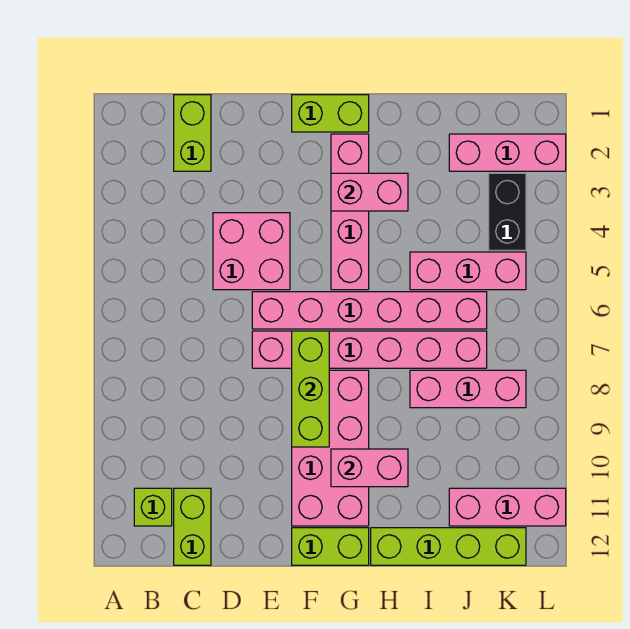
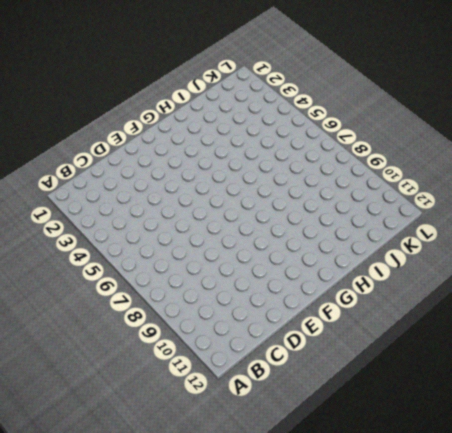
none -> lime brick B11 level 1
none -> lime brick C1:C2 level 1
none -> lime brick C11:C12 level 1

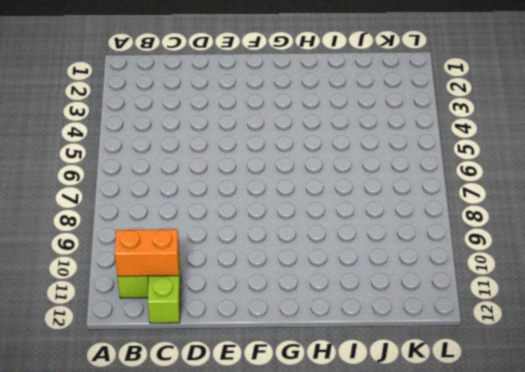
orange brick B11:C11 level 2 -> none
none -> lime brick C1:C2 level 1
none -> pink brick D4:E5 level 1
none -> pink brick E6:J6 level 1

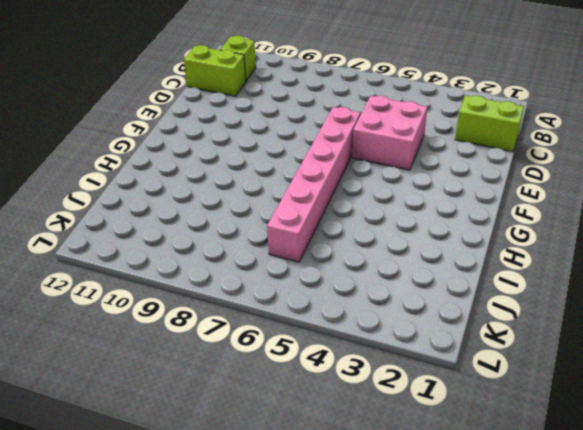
none -> pink brick E7:J7 level 1
none -> lime brick F1:G1 level 1
none -> pink brick F8:G11 level 1

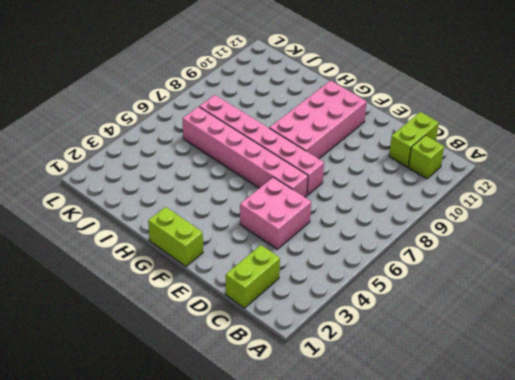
none -> lime brick F12:G12 level 1
none -> pink brick G2:G5 level 1
none -> lime brick H12:K12 level 1

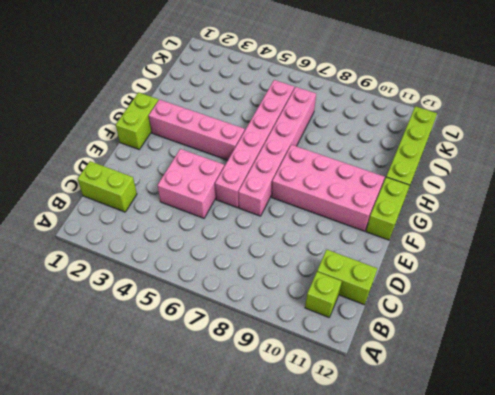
none -> pink brick I5:K5 level 1
none -> pink brick I8:K8 level 1
none -> pink brick J2:L2 level 1

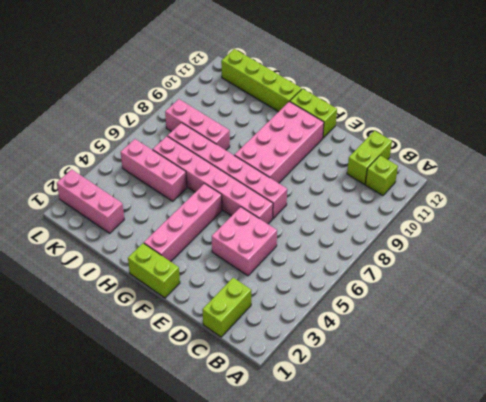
none -> pink brick J11:L11 level 1
none -> black brick K3:K4 level 1
none -> lime brick F7:F9 level 2

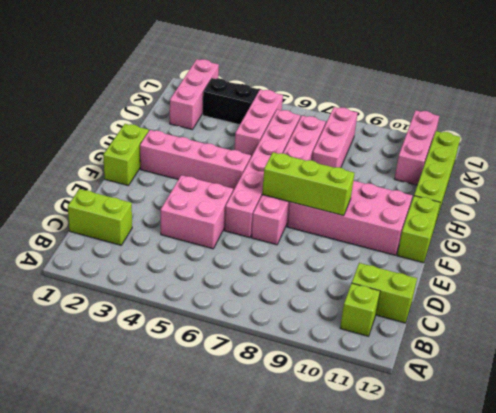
none -> pink brick G3:H3 level 2
none -> pink brick G10:H10 level 2

